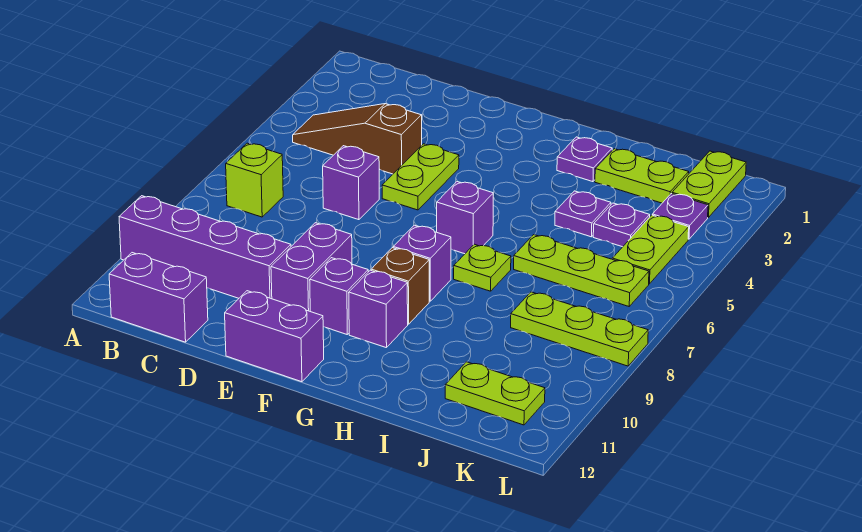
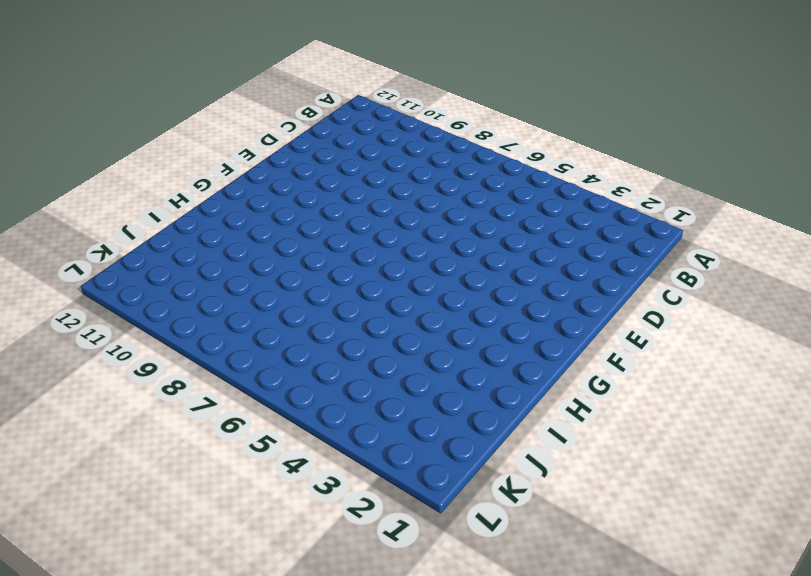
none -> purple brick A10:D10 level 1
none -> brown slope B4:D4 level 1 top D
none -> lime brick B7 level 1

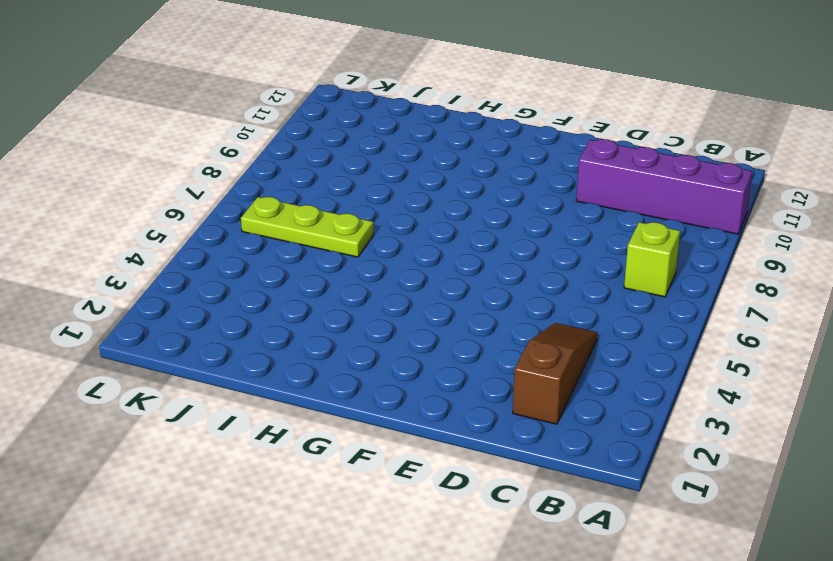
brown slope C2:C4 level 1 top 2 -> brown slope B4:D4 level 1 top D
none -> purple brick B12:C12 level 1
none -> purple brick D6 level 1
none -> lime plate E4:E5 level 1

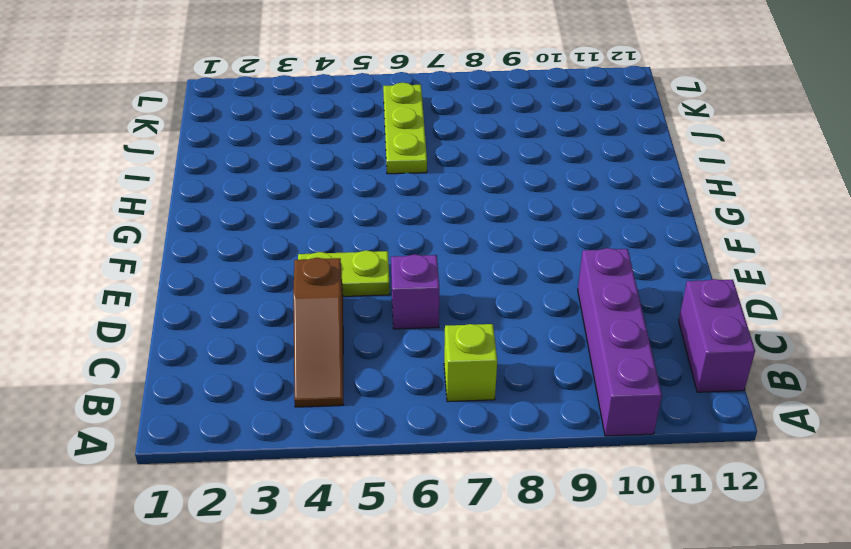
none -> purple brick E9:E10 level 1
none -> purple brick E12:F12 level 1
none -> purple brick F10 level 1

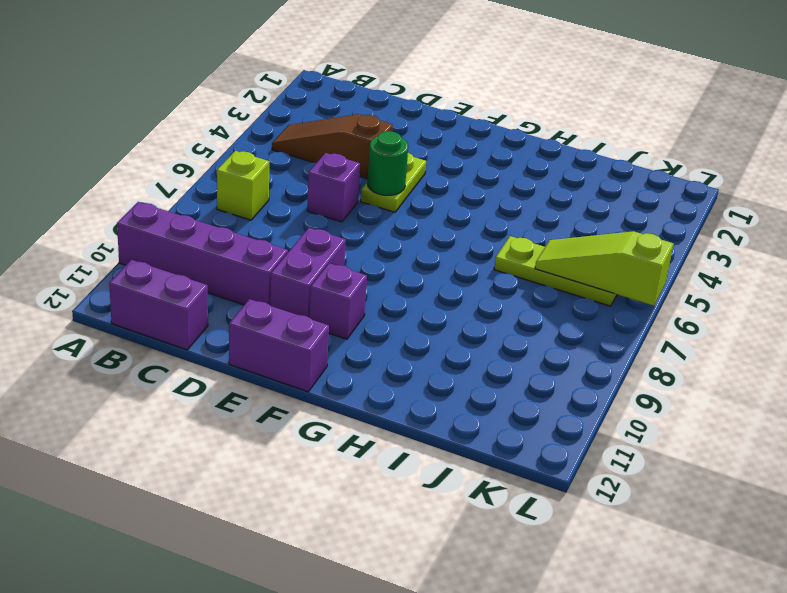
green round brick E5 level 2 -> none
lime slope J6:L6 level 2 top L -> none
none -> purple brick G6 level 1
none -> purple brick G8 level 1
none -> brown brick G9 level 1

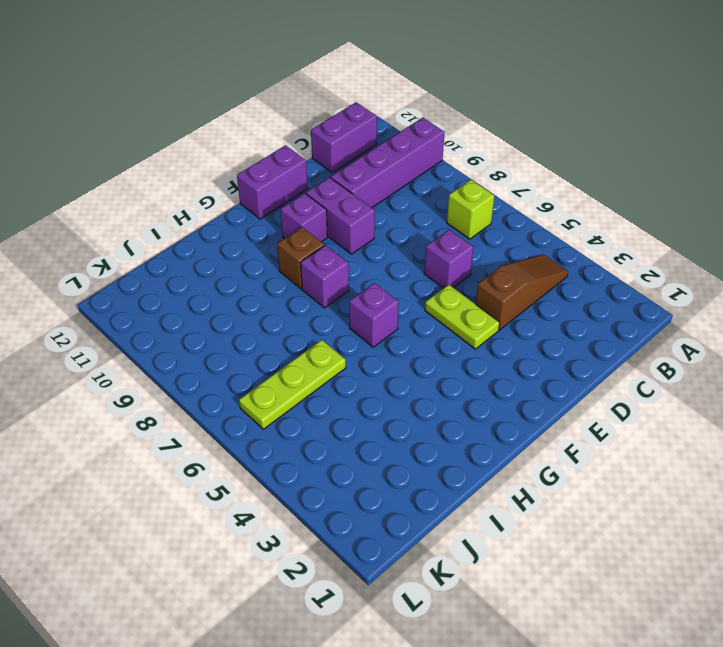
none -> purple brick G10 level 1
none -> purple plate H2 level 1
none -> lime plate H7 level 1

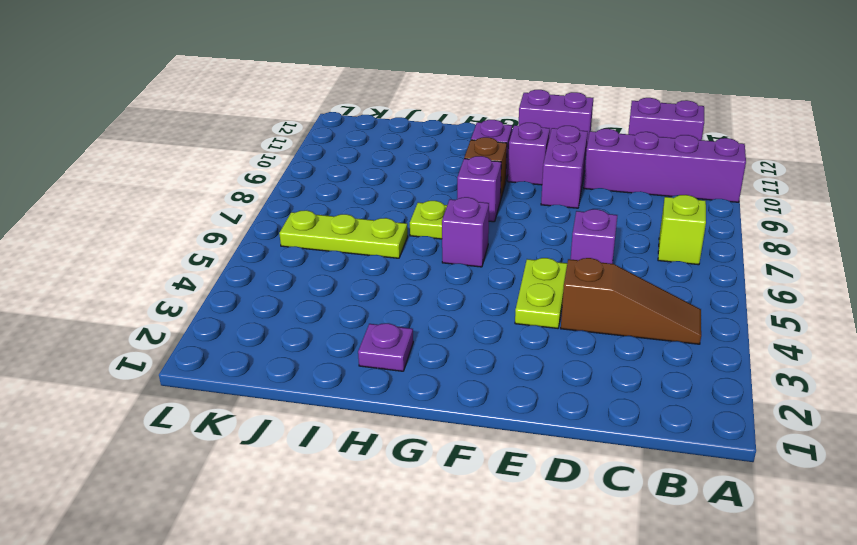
none -> lime plate I2:J2 level 1
none -> purple plate I4 level 1
none -> purple plate J4 level 1

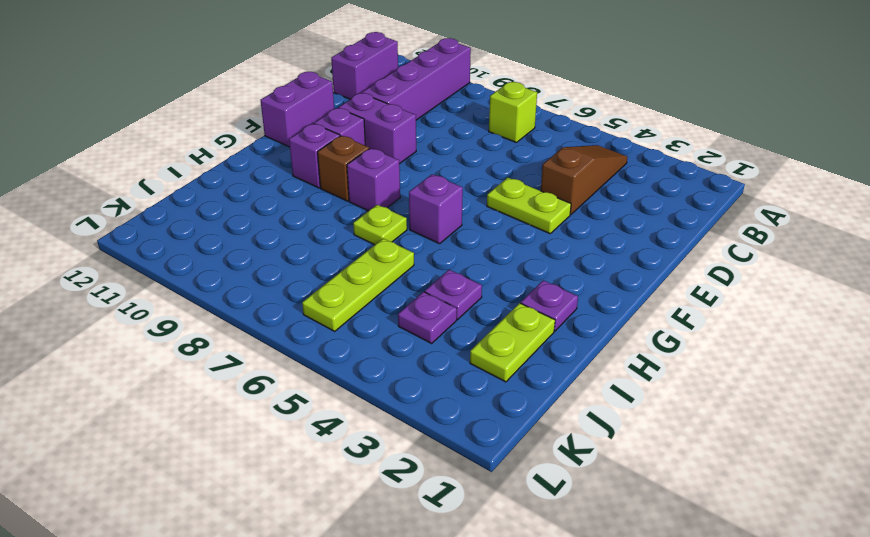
none -> purple brick D6 level 1
none -> lime plate J8:L8 level 1
none -> lime plate J11:K11 level 1

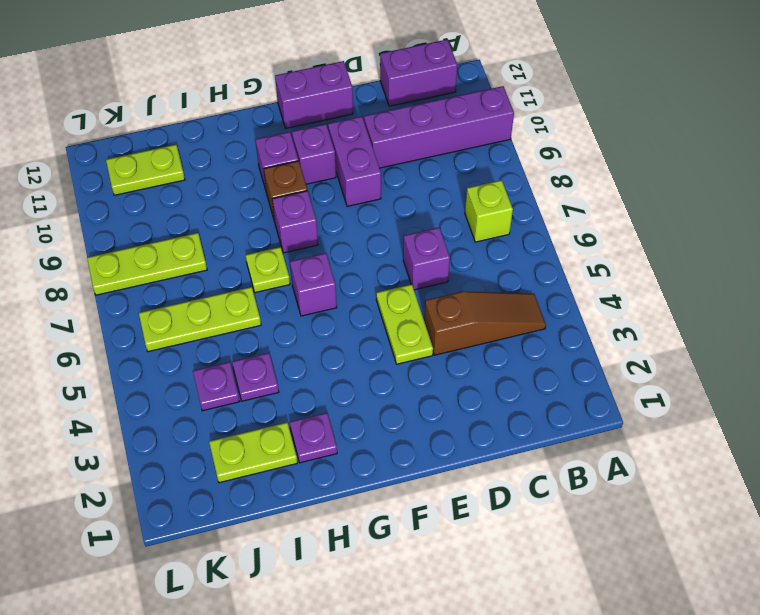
none -> lime plate K1:K2 level 1
none -> purple plate K3 level 1
none -> lime plate K4:K5 level 1

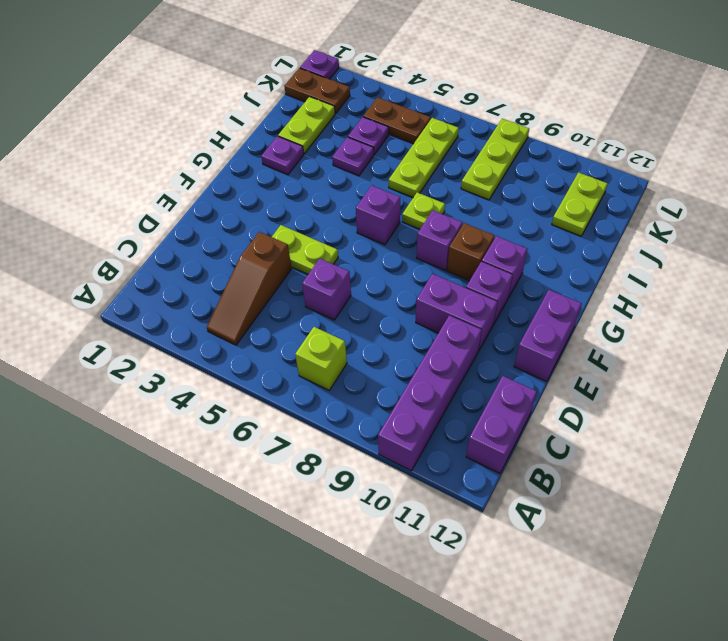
brown plate K1:K2 level 1 -> lime plate K1:K2 level 1
brown plate K4:K5 level 1 -> lime plate K4:K5 level 1
purple plate L1 level 1 -> purple plate K3 level 1

